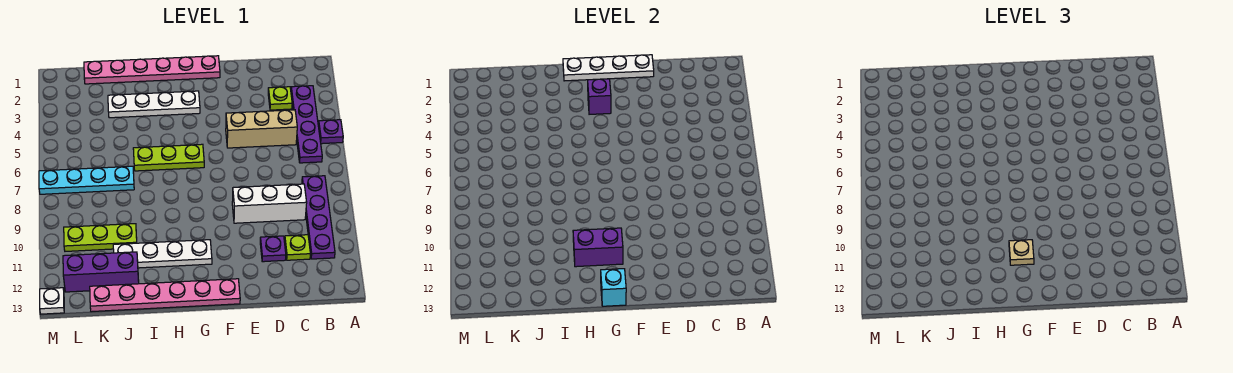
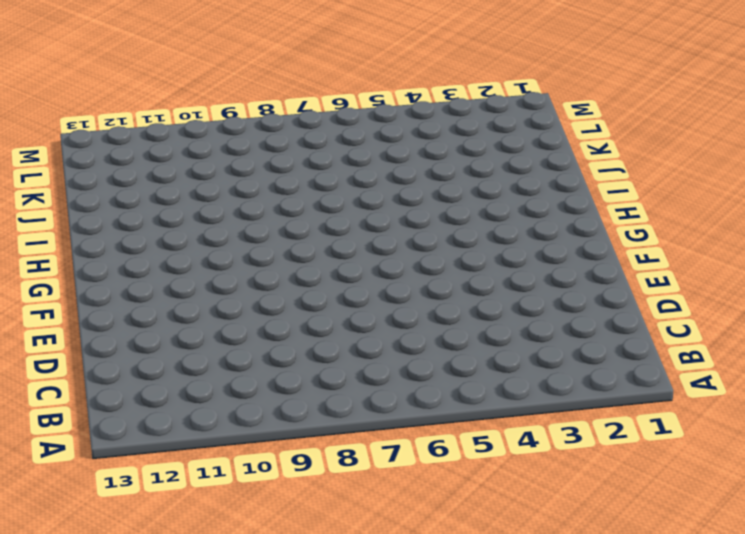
none -> purple plate A5 level 1
none -> purple plate B3:B6 level 1
none -> purple plate B8:B11 level 1

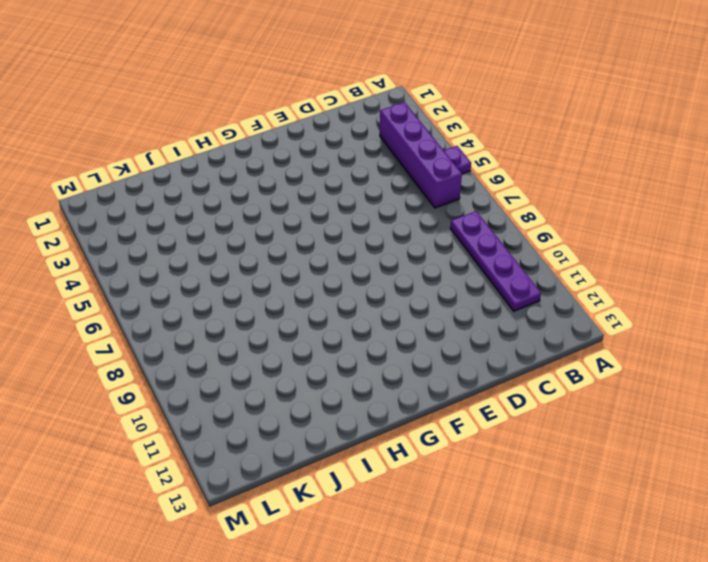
purple brick B3:B6 level 1 -> purple plate B3:B6 level 1
none -> lime plate C3 level 1
none -> tan brick C5:E5 level 1
none -> white brick C9:E9 level 1

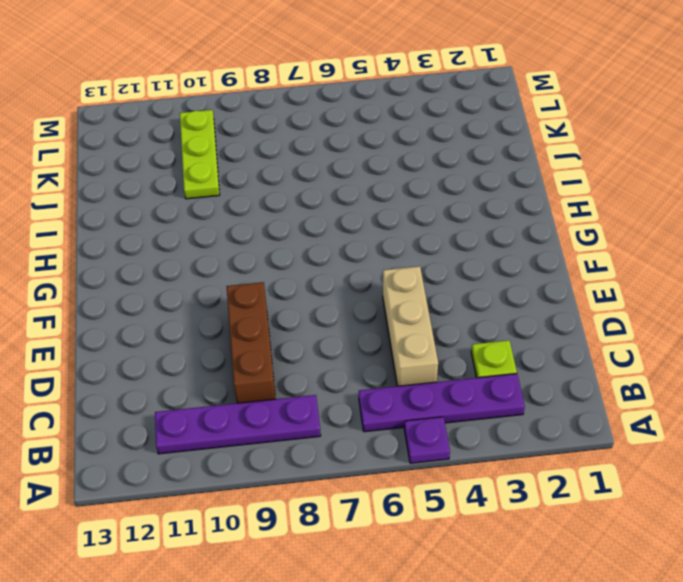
brown brick C9:E9 level 1 -> white brick C9:E9 level 1
none -> lime plate C11 level 1
none -> purple plate D11 level 1
none -> pink plate F1:K1 level 1

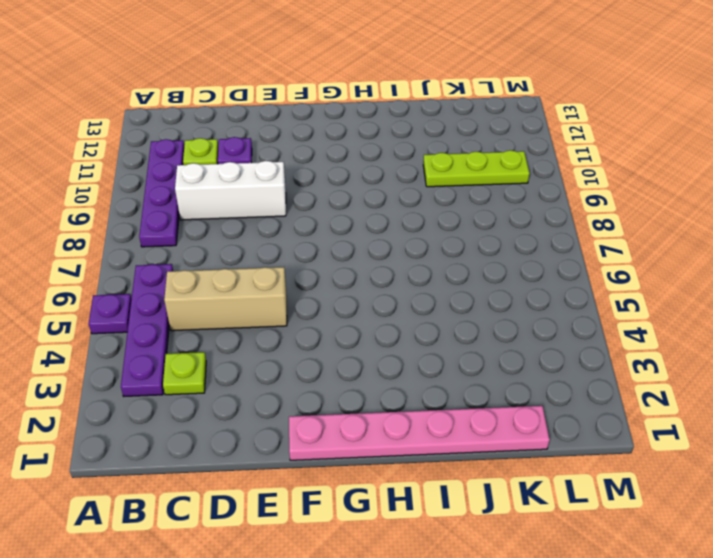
none -> pink plate F13:K13 level 1
none -> white plate G3:J3 level 1
none -> lime plate G6:I6 level 1

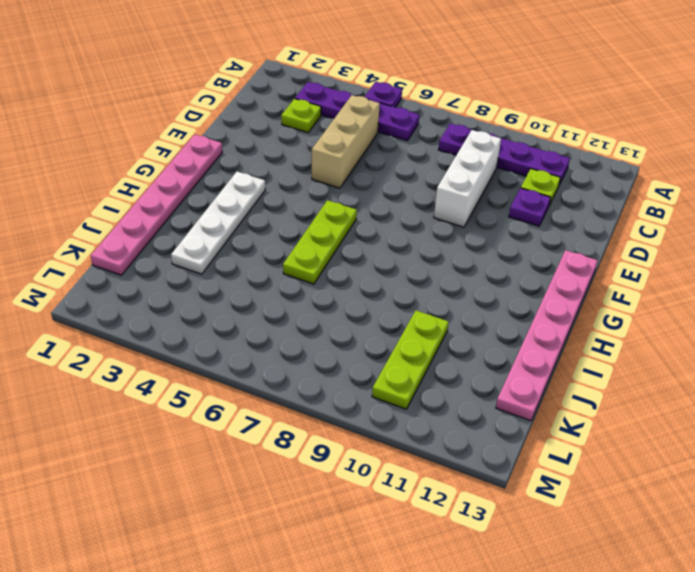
none -> white plate G11:J11 level 1
none -> cyan plate J7:M7 level 1
none -> purple brick J12:L12 level 1

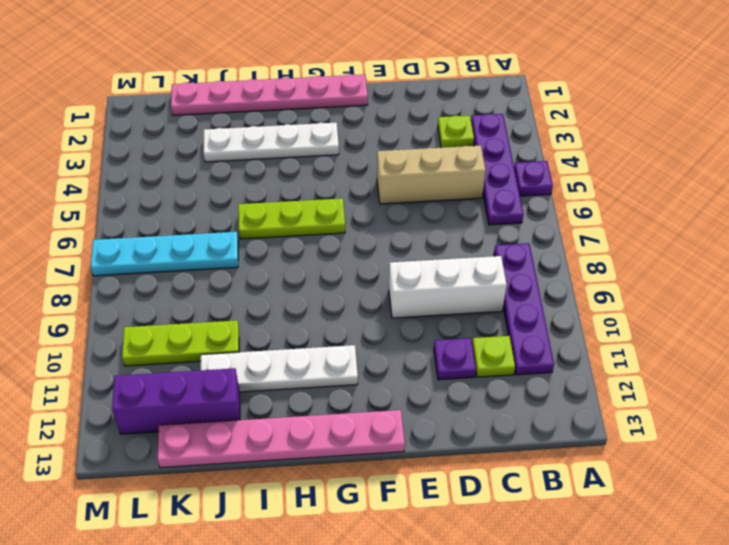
none -> white plate M13 level 1
none -> white plate E1:H1 level 2
none -> purple brick G3 level 2

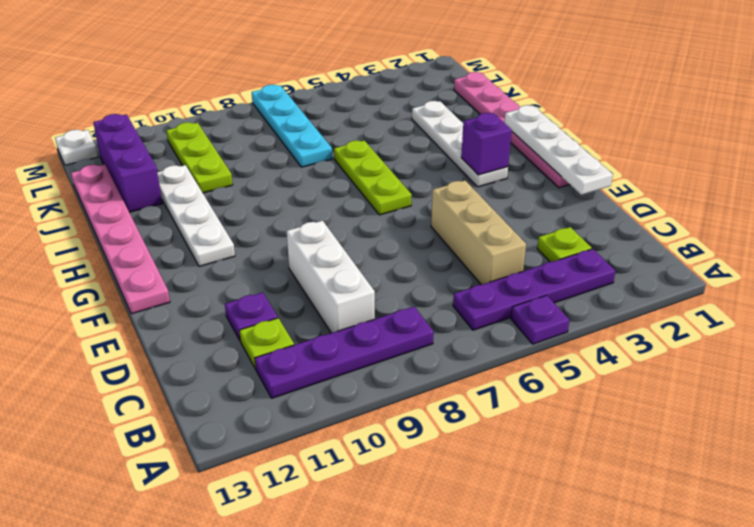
none -> purple brick G11:H11 level 2
none -> cyan brick G13 level 2
none -> tan plate G11 level 3

